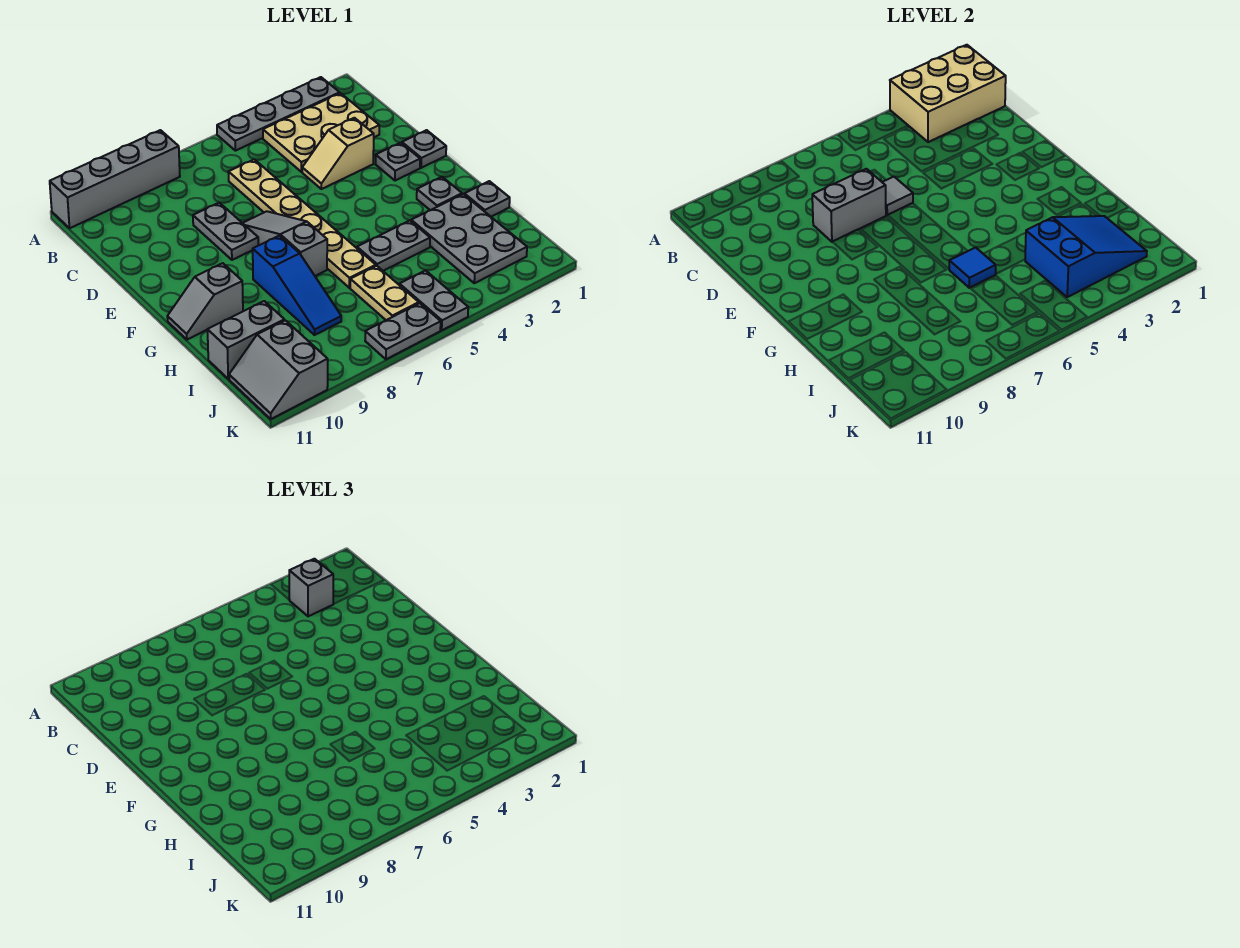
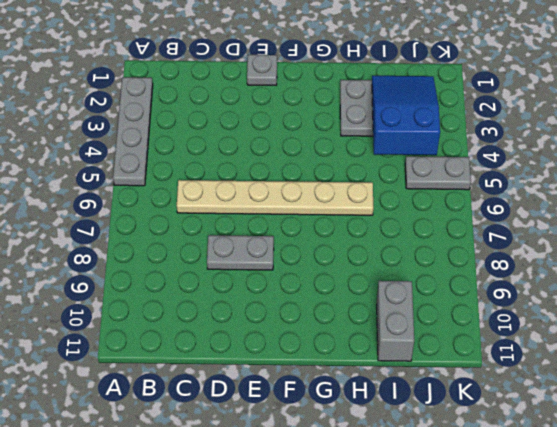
none -> grey brick A8:A11 level 1
none -> tan plate B2:C4 level 1
none -> tan slope D3:D4 level 1 top 3

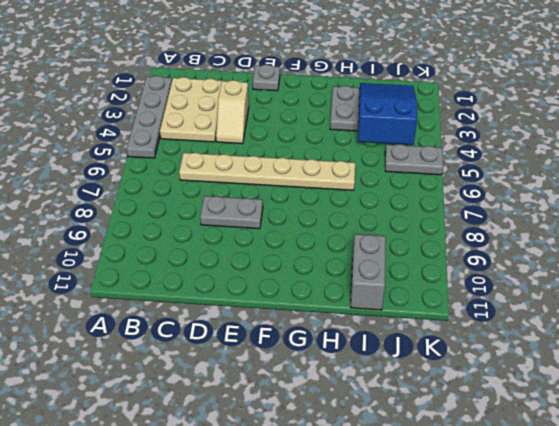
none -> grey brick A8:A11 level 1
none -> grey plate E2 level 1
none -> grey slope E7:G7 level 1 top G

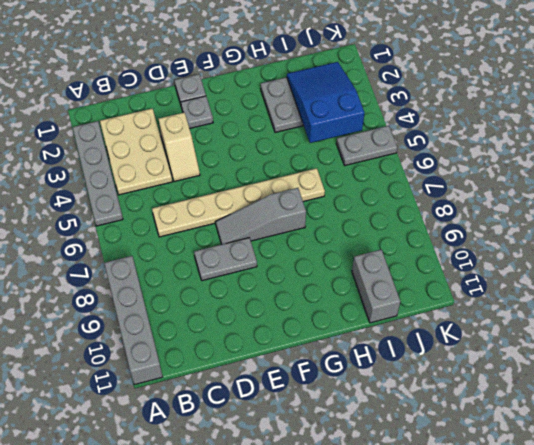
none -> grey plate G2 level 1
none -> blue slope G8:I8 level 1 top G
none -> grey slope G10:G11 level 1 top 10

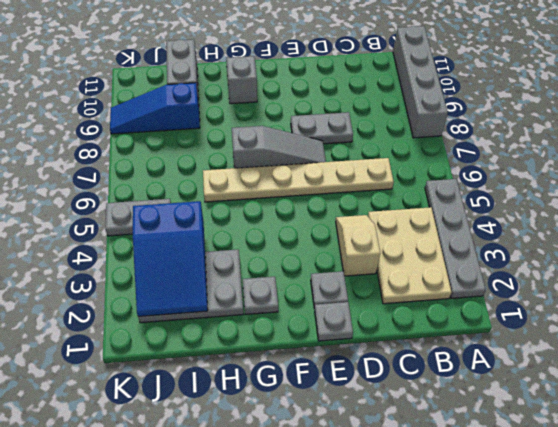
blue slope I9:K9 level 1 top I -> blue slope G8:I8 level 1 top G
none -> grey plate H1 level 1
none -> grey plate H4:H5 level 1
none -> tan plate I6:J6 level 1

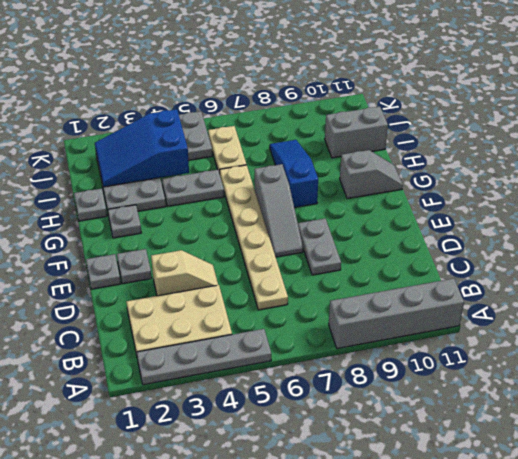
none -> grey slope J10:K11 level 1 top 10
none -> grey plate K6:K7 level 1
none -> tan brick A1:B3 level 2

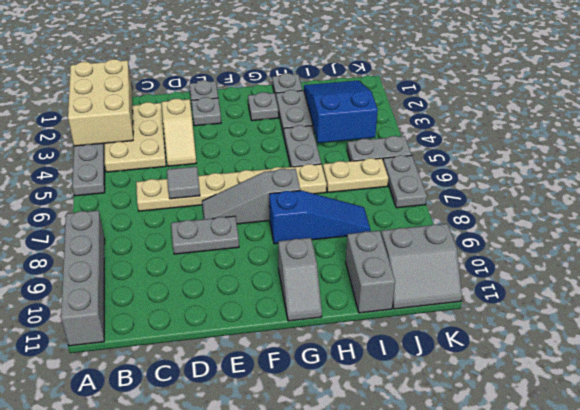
none -> grey brick D7:D8 level 2
none -> blue tile H6 level 2
none -> grey brick B3 level 3

